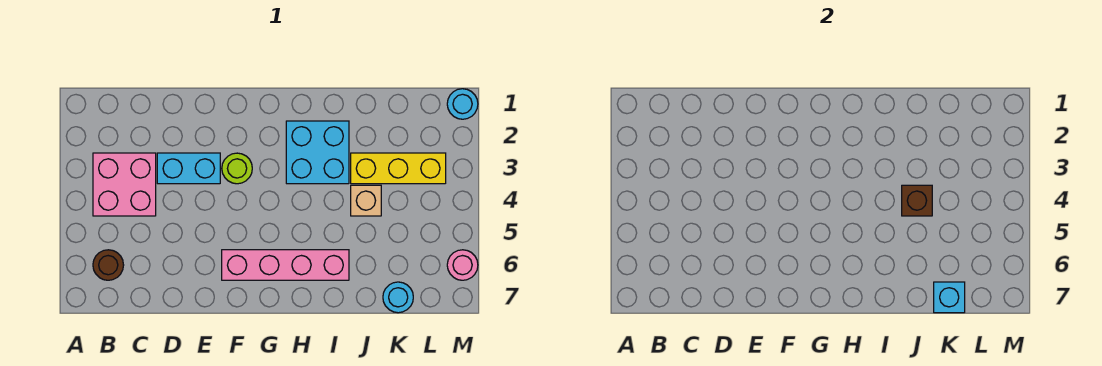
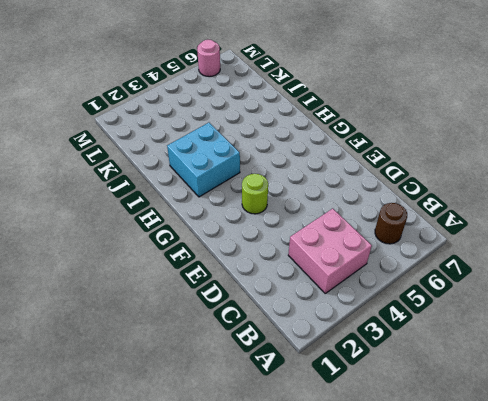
none -> cyan brick D3:E3 level 1
none -> pink brick F6:I6 level 1
none -> yellow brick J3:L3 level 1

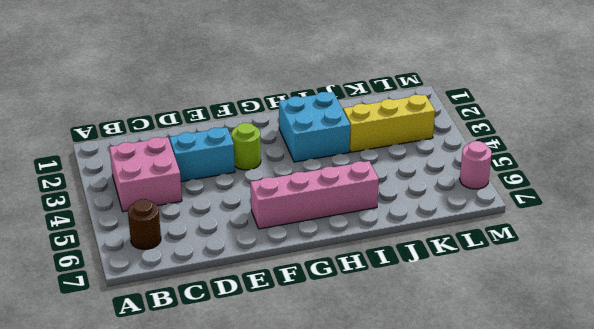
none -> tan brick J4 level 1
none -> cyan round brick K7 level 1
none -> cyan round brick M1 level 1

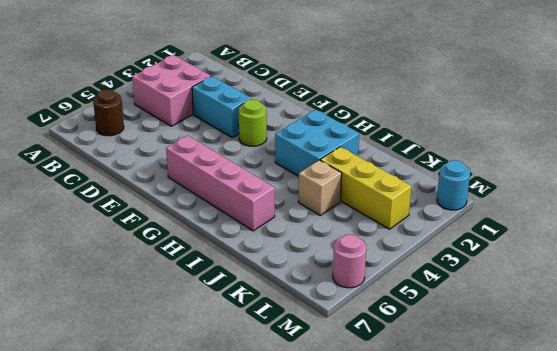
none -> cyan round brick K7 level 1
none -> brown brick J4 level 2
none -> cyan brick K7 level 2

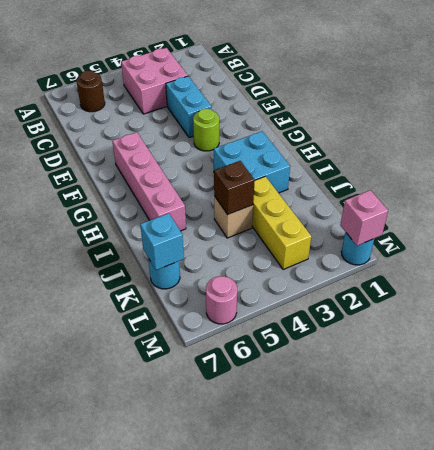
pink brick M1 level 2 -> none

